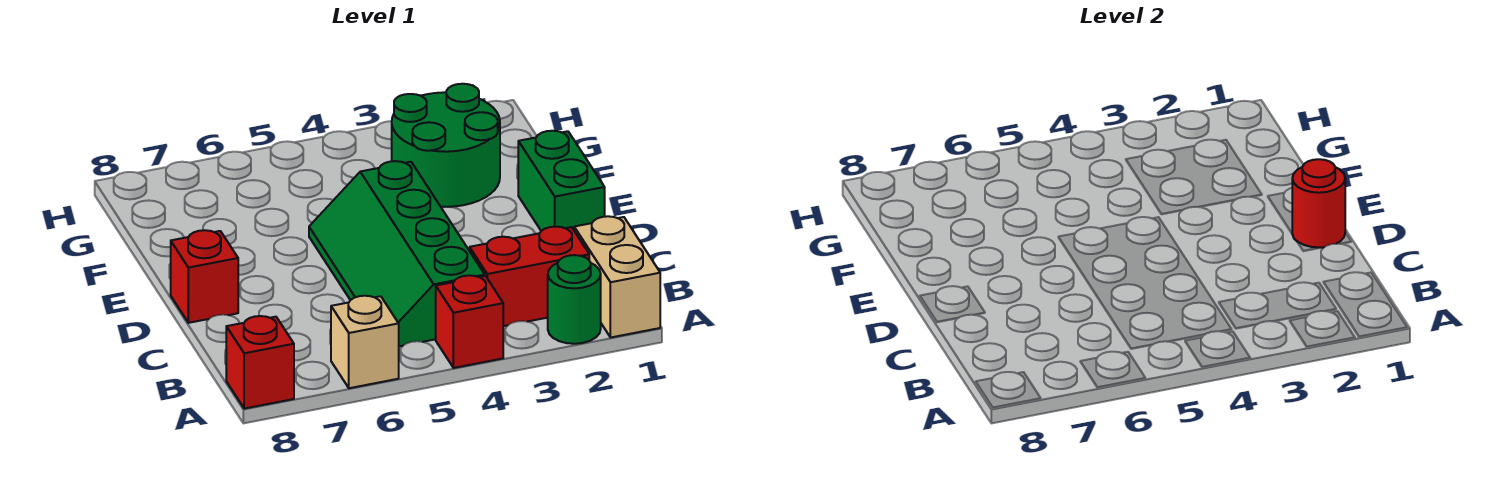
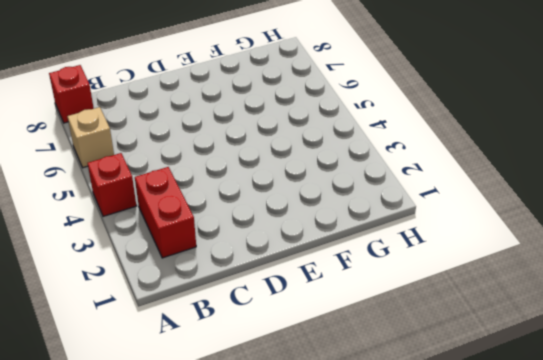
none -> tan brick A1:B1 level 1
none -> green round brick A2 level 1

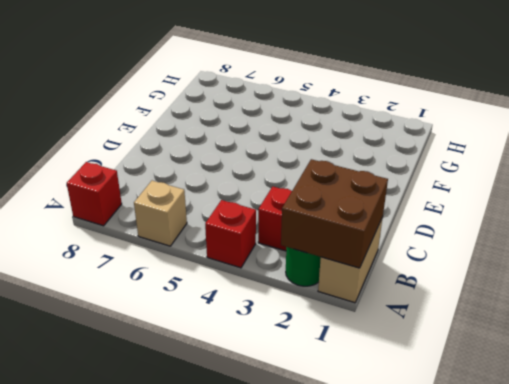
brown brick A1:B2 level 2 -> none
none -> green slope B4:E5 level 1 top 4
none -> green brick D1:E1 level 1

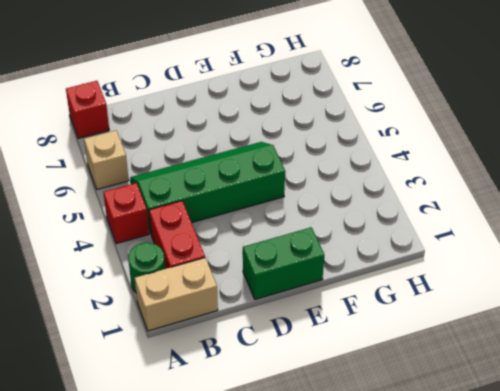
none -> red brick D8 level 1
none -> green round brick F2:G3 level 1

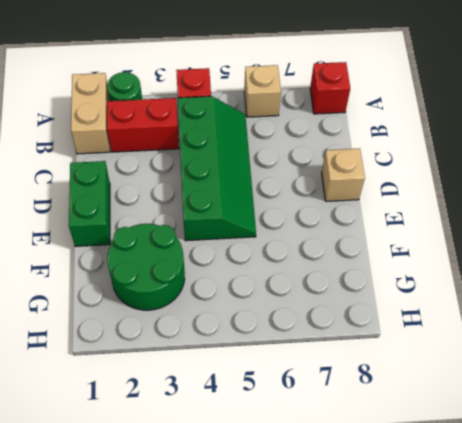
tan brick D8 level 1 -> red brick D8 level 1
none -> red round brick D1 level 2

